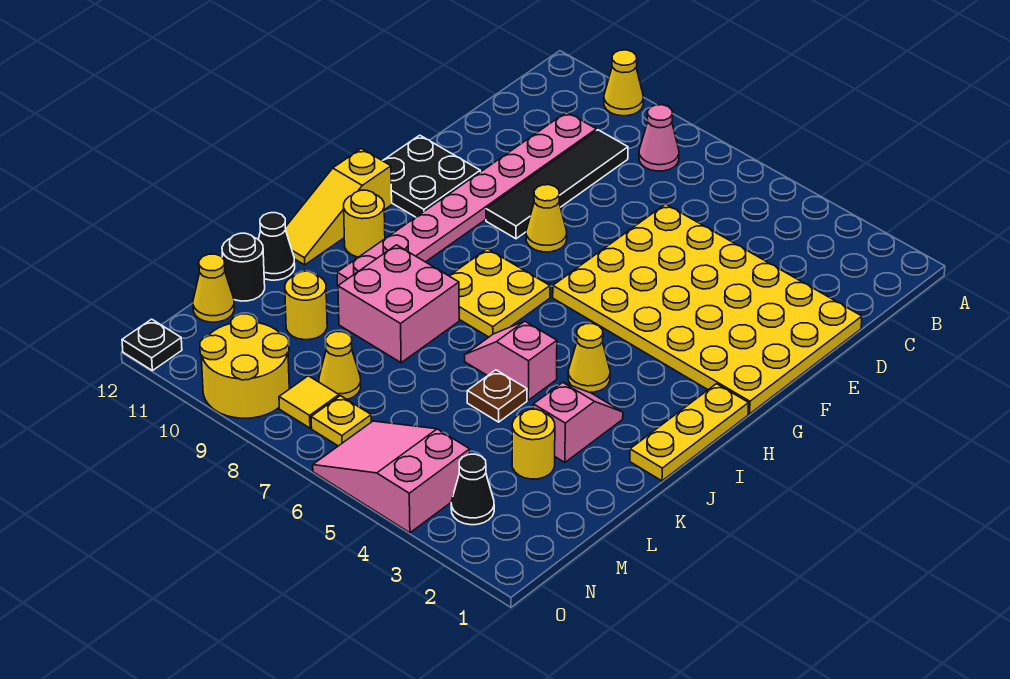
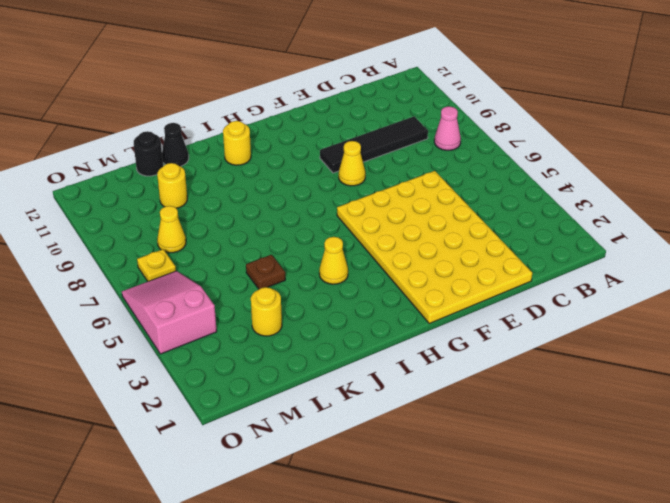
none -> yellow cone A10 level 1
none -> pink plate C10:J10 level 1
none -> black plate F11:G12 level 1

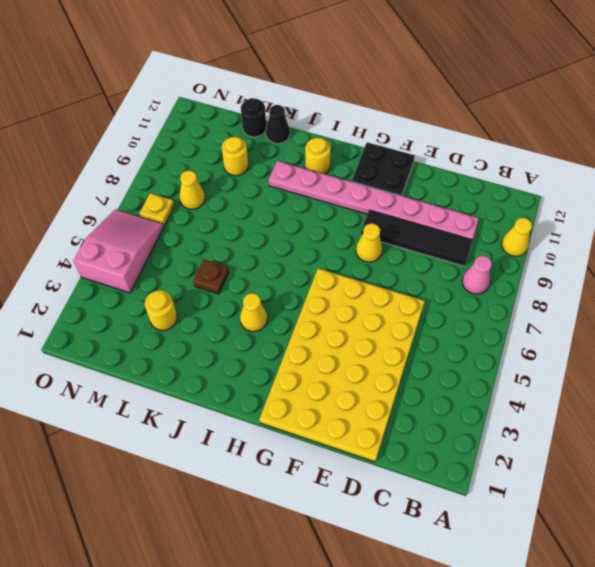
none -> yellow plate H1:J1 level 1
none -> yellow plate H7:I8 level 1
none -> yellow slope H12:J12 level 1 top H

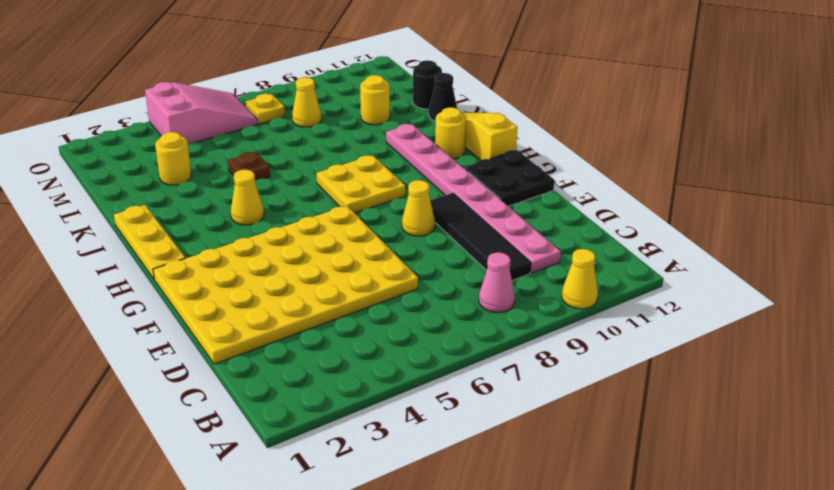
none -> pink slope J3:K3 level 1 top K
none -> pink slope J5:J6 level 1 top 5
none -> pink brick J8:K9 level 1

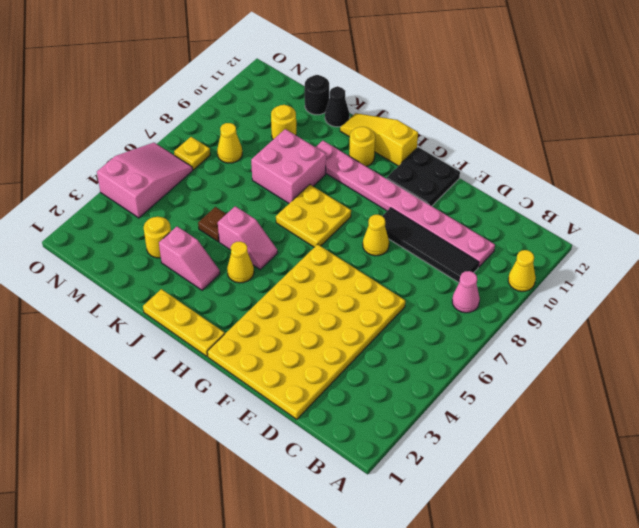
pink slope I5:J5 level 1 top J -> pink slope J5:J6 level 1 top 5
none -> yellow cone M12 level 1
none -> black cone N3 level 1
none -> yellow tile N8 level 1

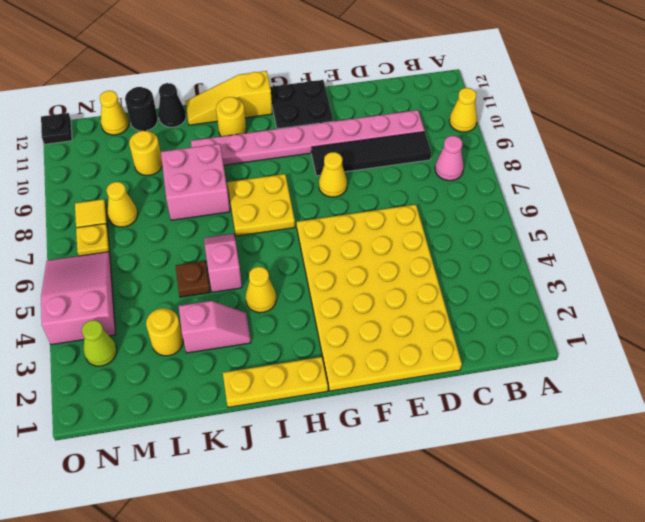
lime cone N3 level 1 -> black cone N3 level 1
none -> yellow round brick N9:O10 level 1

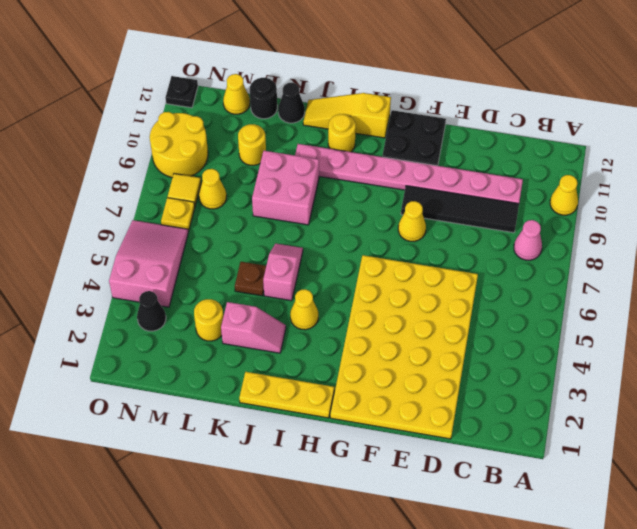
none -> yellow plate H7:I8 level 1

